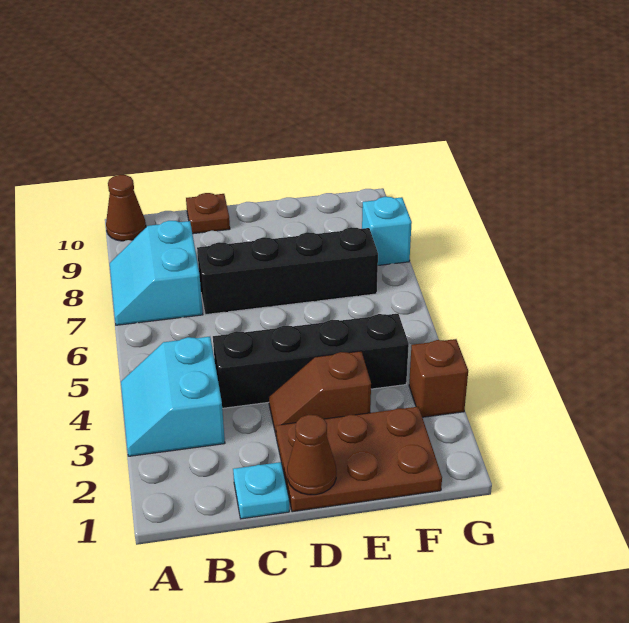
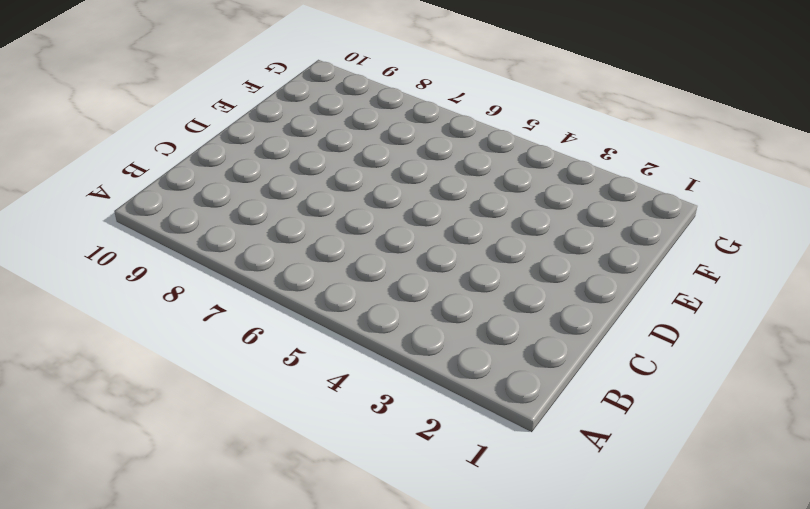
none -> cyan slope A3:B4 level 1 top B
none -> cyan slope A7:B8 level 1 top B
none -> brown cone A10 level 1

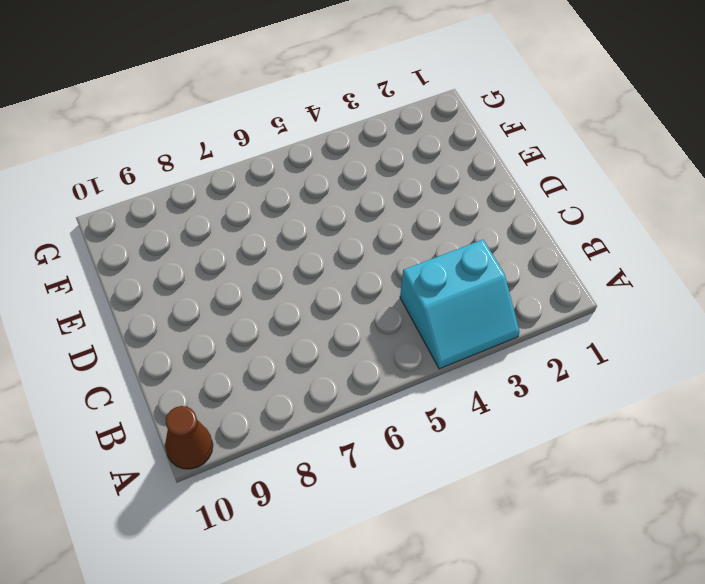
none -> cyan slope A7:B8 level 1 top B
none -> cyan plate C1 level 1
none -> black brick C4:F4 level 1

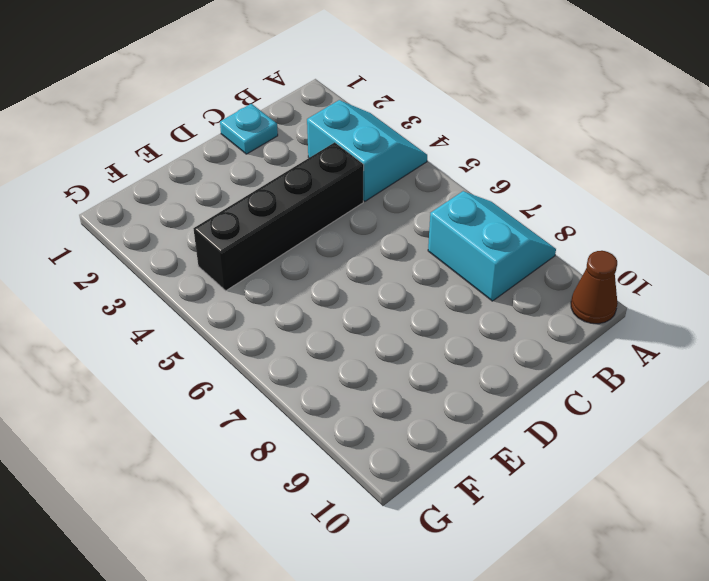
none -> black brick C7:F7 level 1
none -> brown plate C10 level 1
none -> brown plate D1:F2 level 1

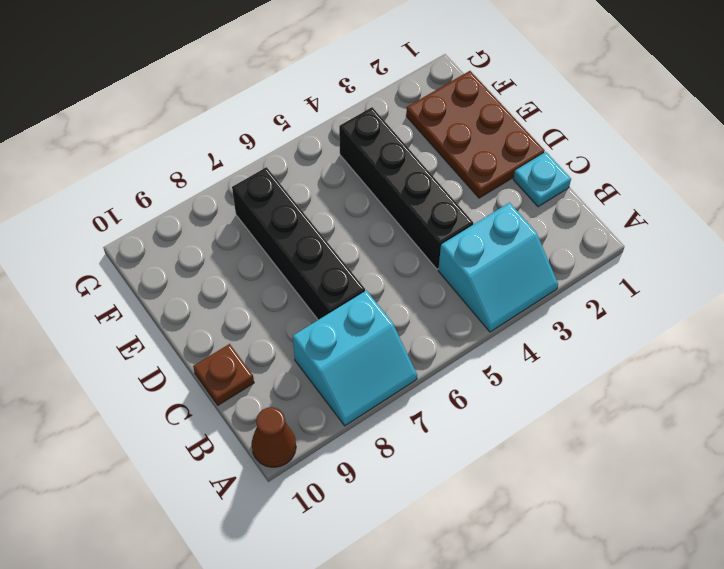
none -> brown slope D3:E3 level 1 top E
none -> brown brick G3 level 1
none -> cyan brick G8 level 1

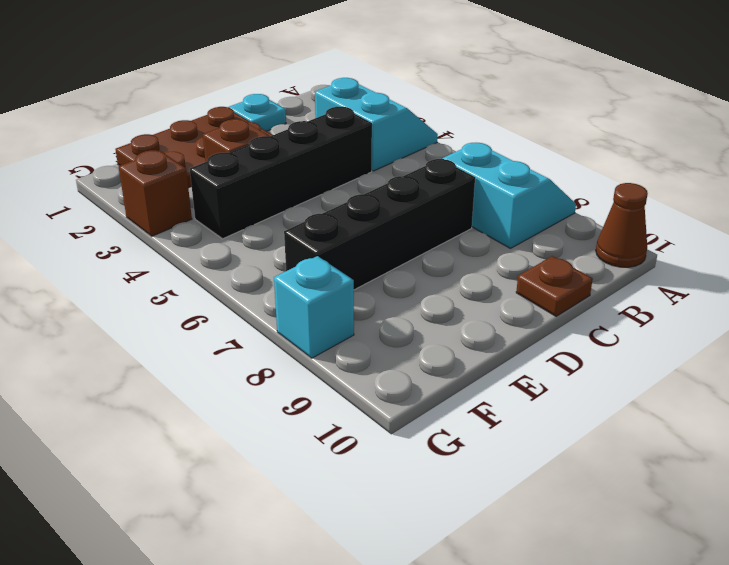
none -> brown cone D1 level 2

